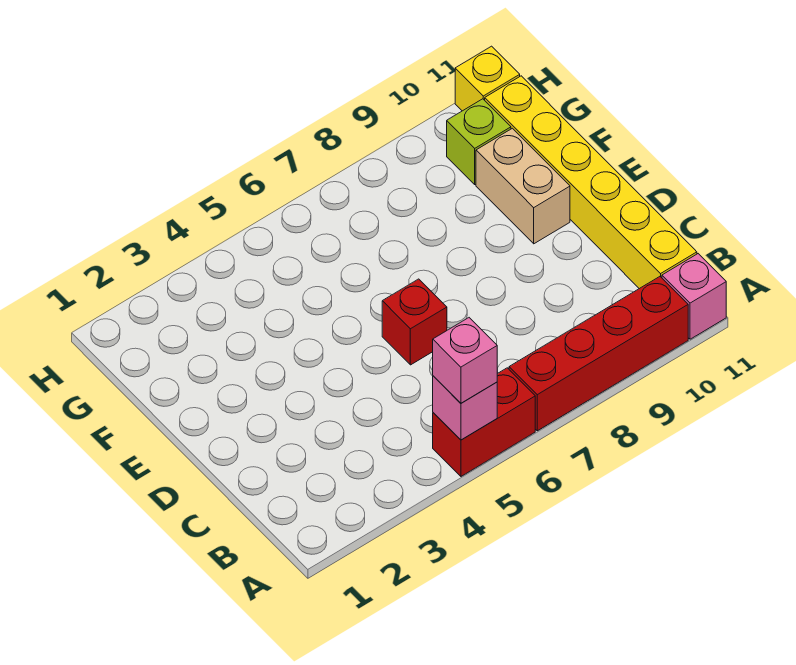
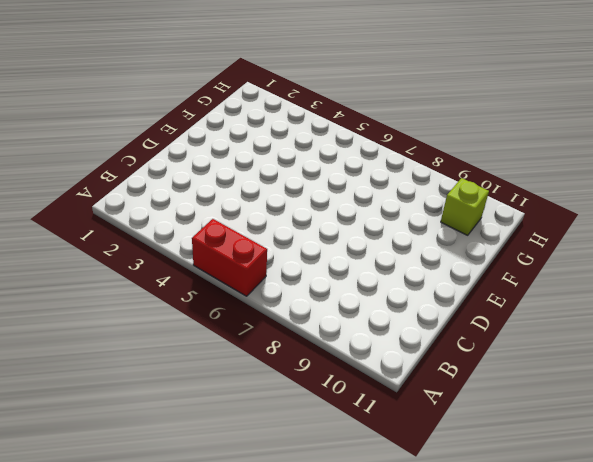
none -> red brick A7:A10 level 1
none -> pink brick A11 level 1

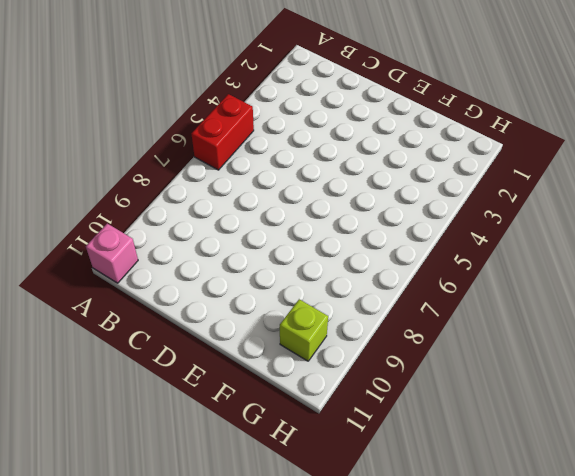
none -> red brick A7:A10 level 1
none -> yellow brick B11:G11 level 1

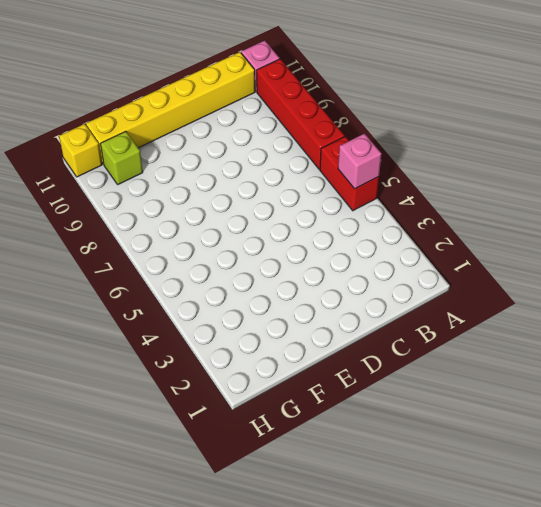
none -> red brick D6 level 1
none -> tan brick E10:F10 level 1

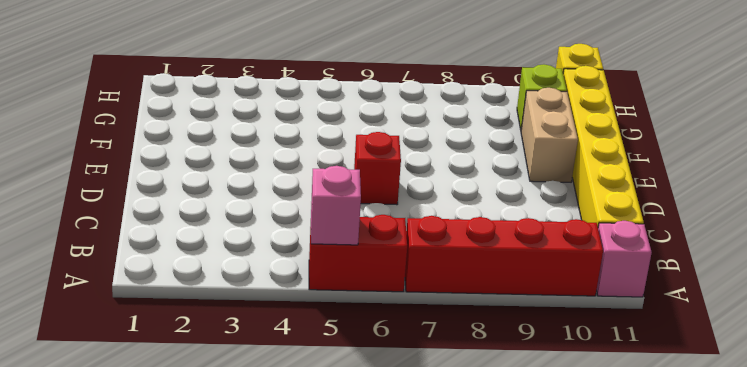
none -> pink brick A5 level 3

